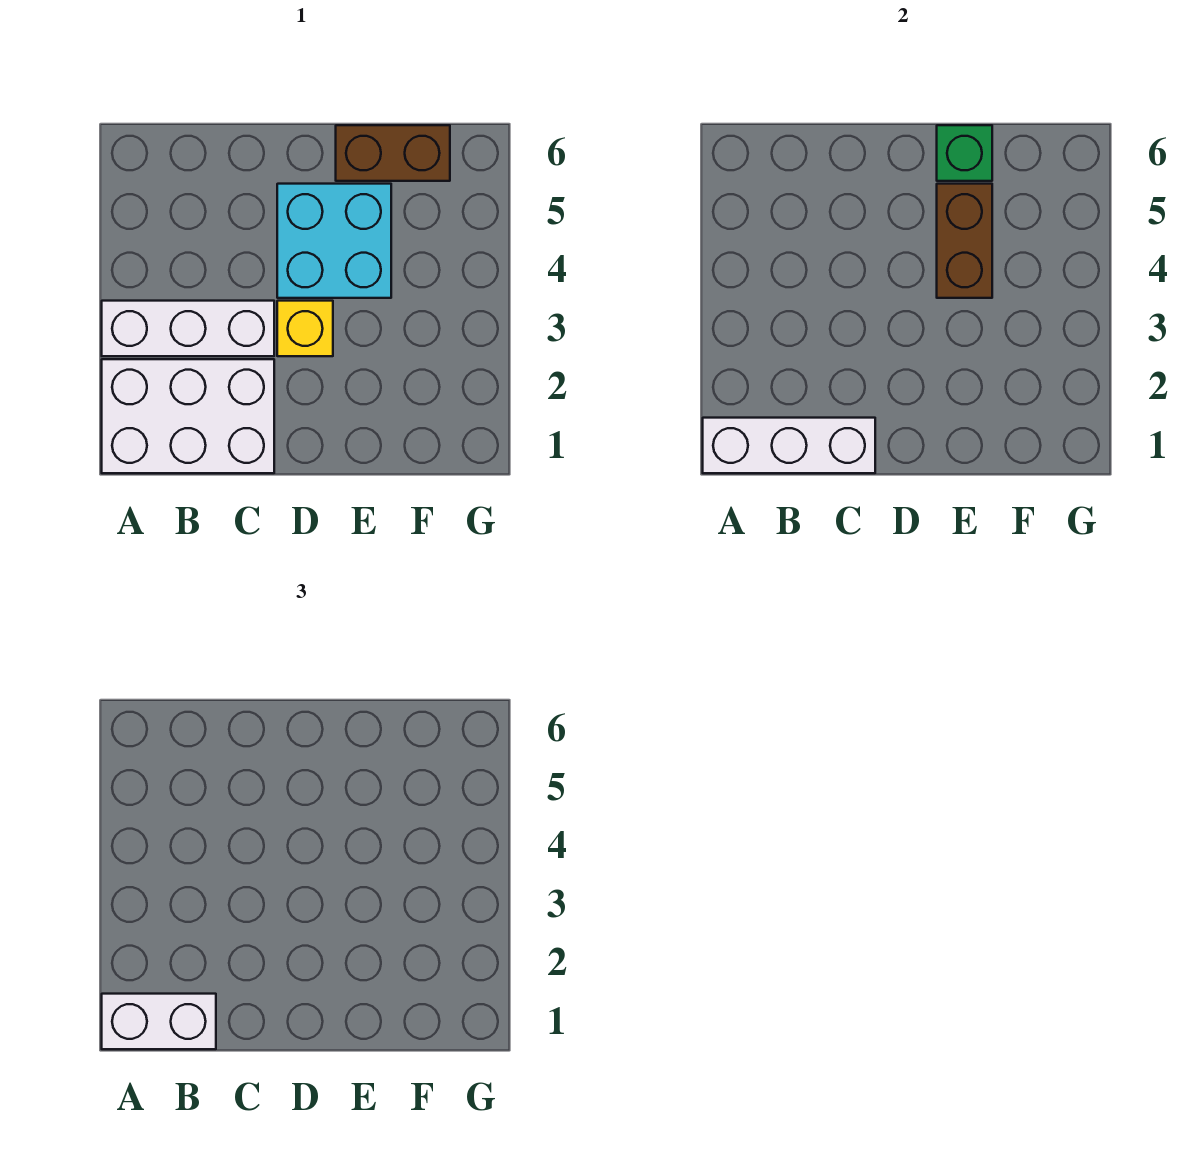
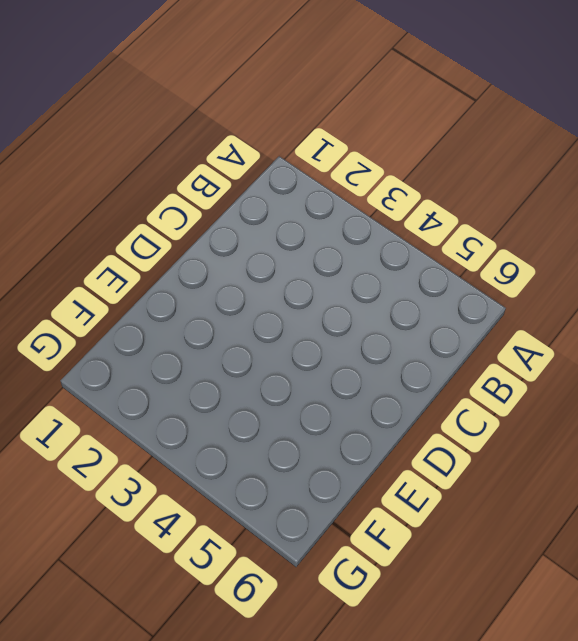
none -> white brick A1:C2 level 1
none -> white brick A3:C3 level 1

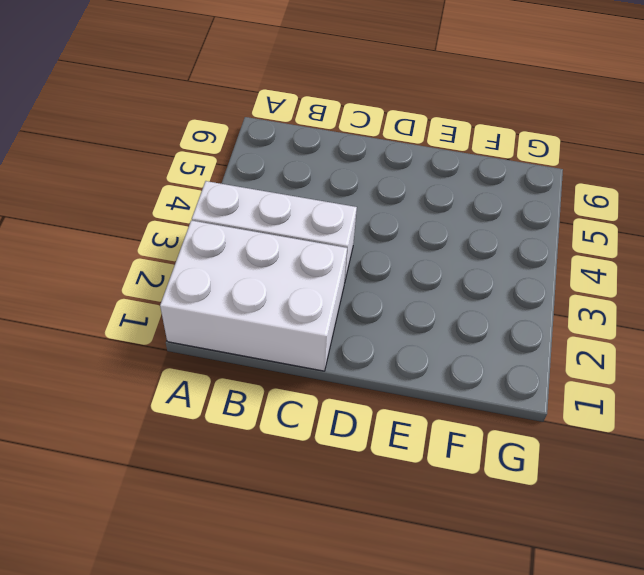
none -> yellow brick D3 level 1
none -> cyan brick D4:E5 level 1

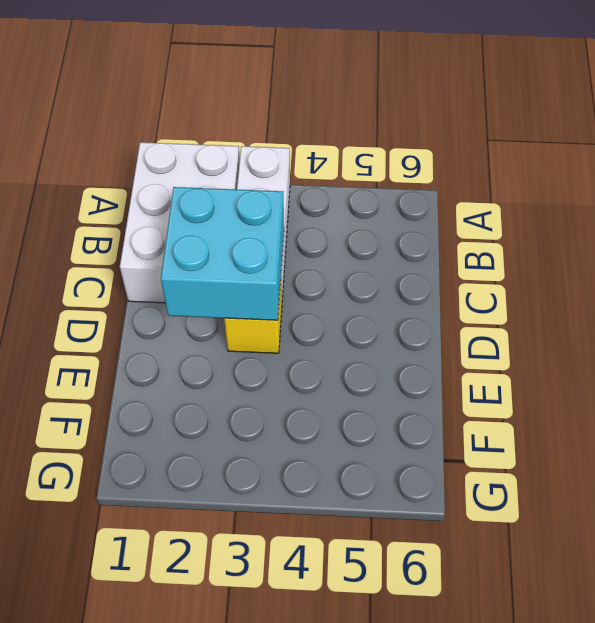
cyan brick C2:D3 level 2 -> cyan brick D4:E5 level 1
none -> brown brick E6:F6 level 1
none -> white brick A1:C1 level 2

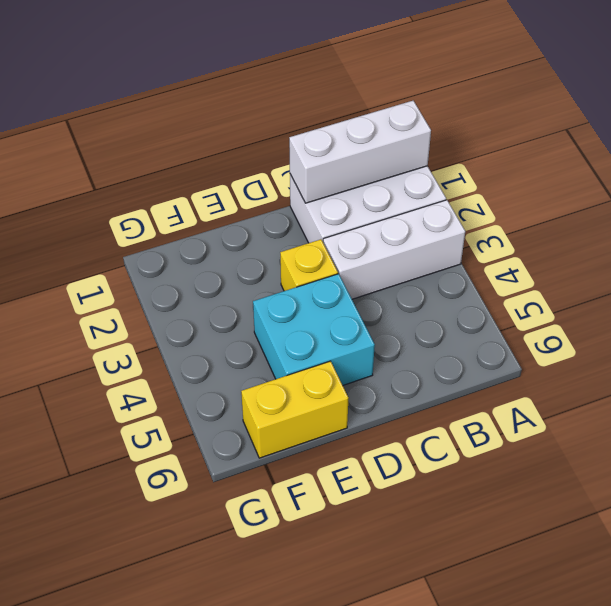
yellow brick E6:F6 level 1 -> brown brick E6:F6 level 1
none -> brown brick E4:E5 level 2
none -> green brick E6 level 2

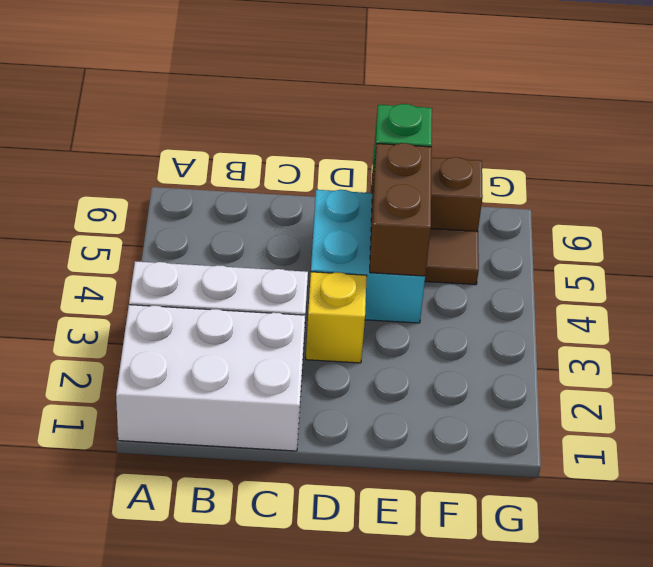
brown tile F5 level 1 -> none
none -> white brick A1:C1 level 2
none -> white brick A1:B1 level 3

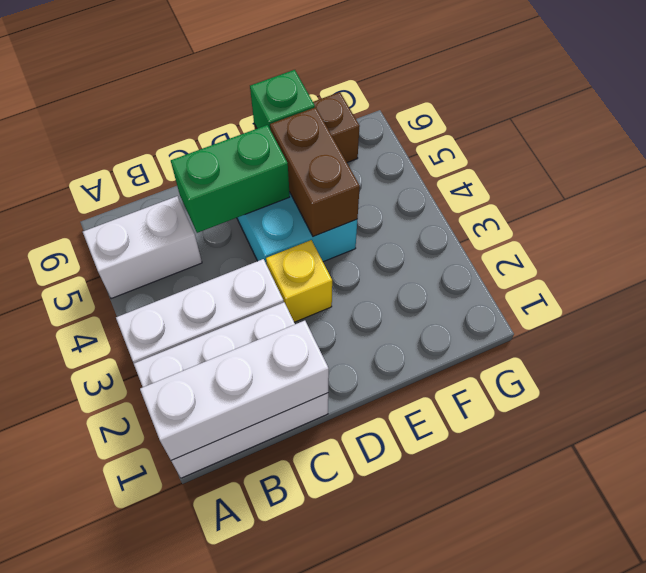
white brick A5:B5 level 1 -> white brick A1:B1 level 3
green brick C5:D5 level 2 -> none

